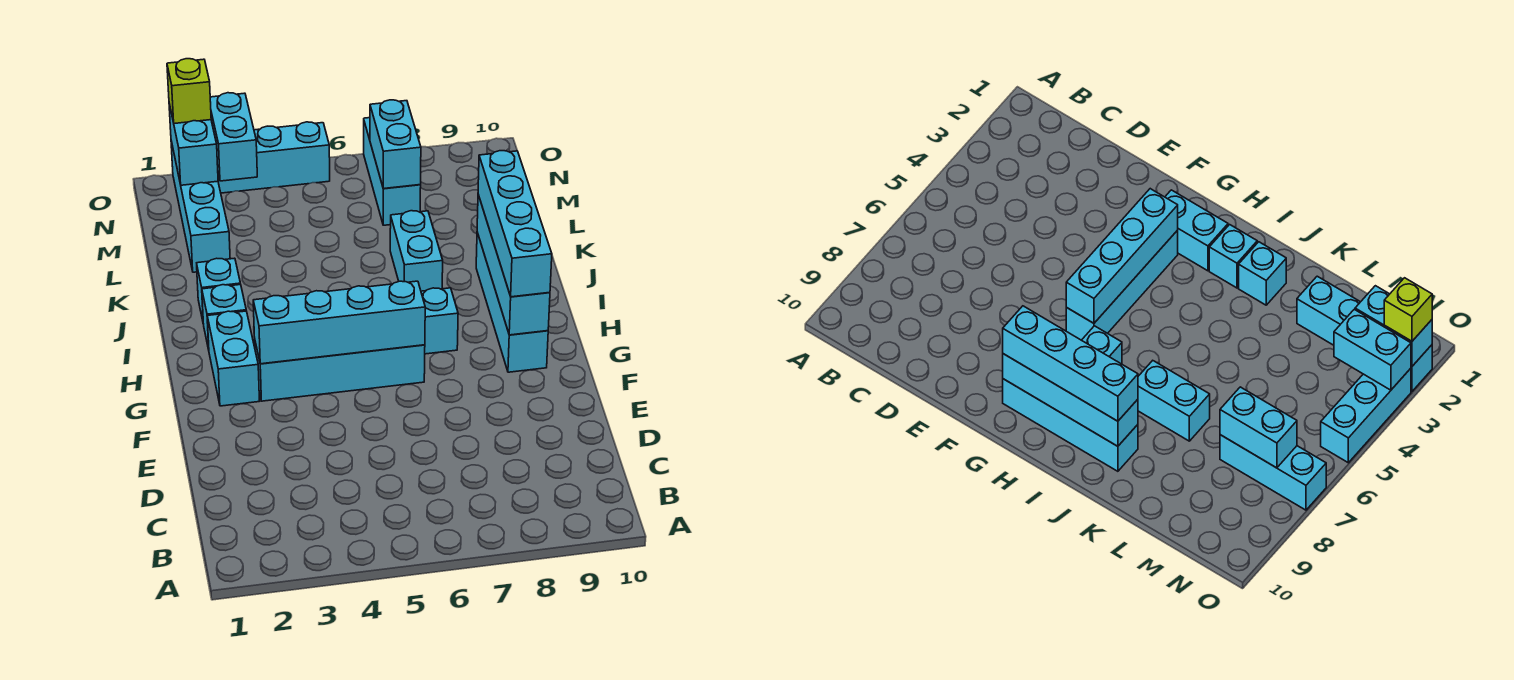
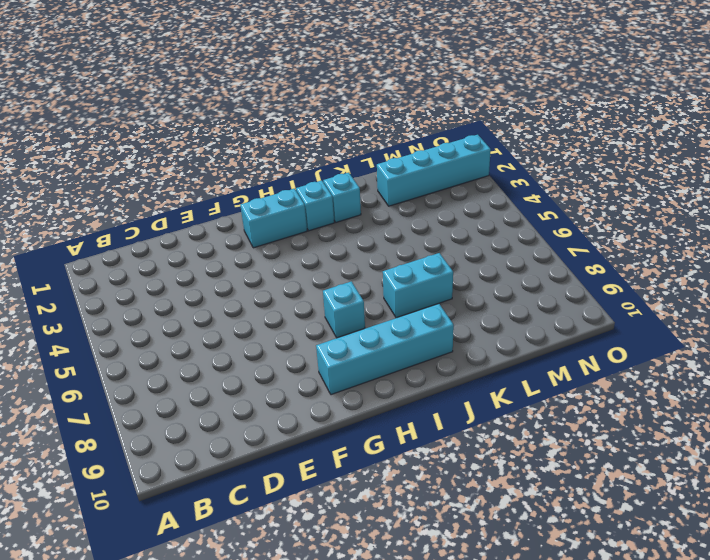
none -> cyan brick G3:G6 level 1
none -> cyan brick M7:O7 level 1
none -> cyan brick O3:O5 level 1

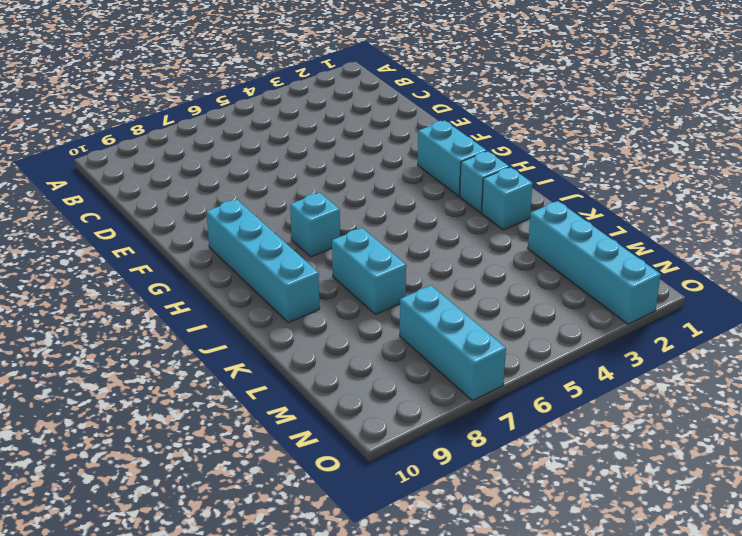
none -> cyan brick G3:G6 level 1
none -> cyan brick O3:O5 level 1
none -> cyan brick G3:G6 level 2

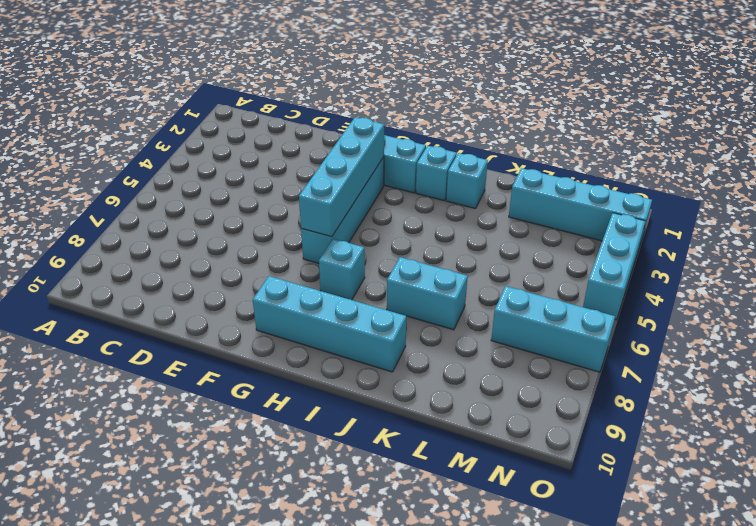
none -> cyan brick G9:J9 level 2
none -> cyan brick M7:N7 level 2
none -> cyan brick N2:O2 level 2

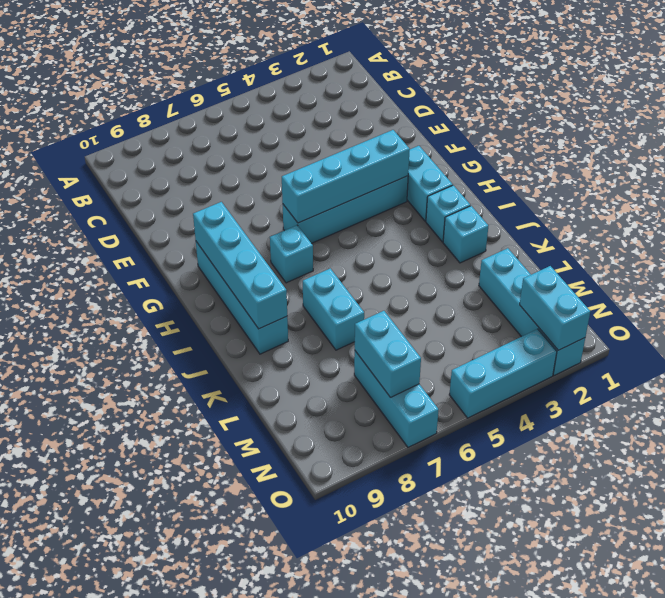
none -> cyan brick N3:O3 level 2
none -> cyan brick G9:J9 level 3
none -> lime brick O2 level 3

